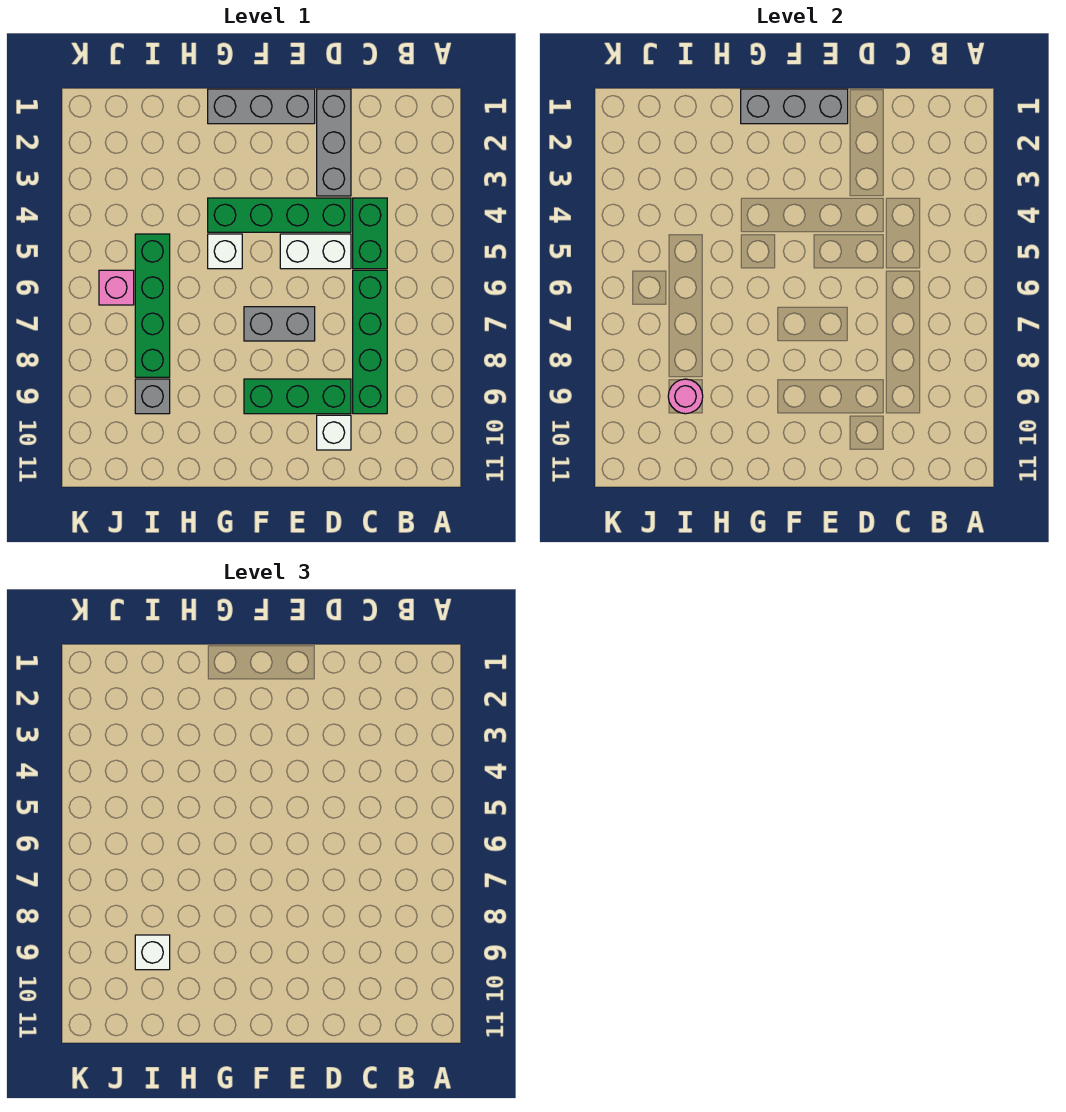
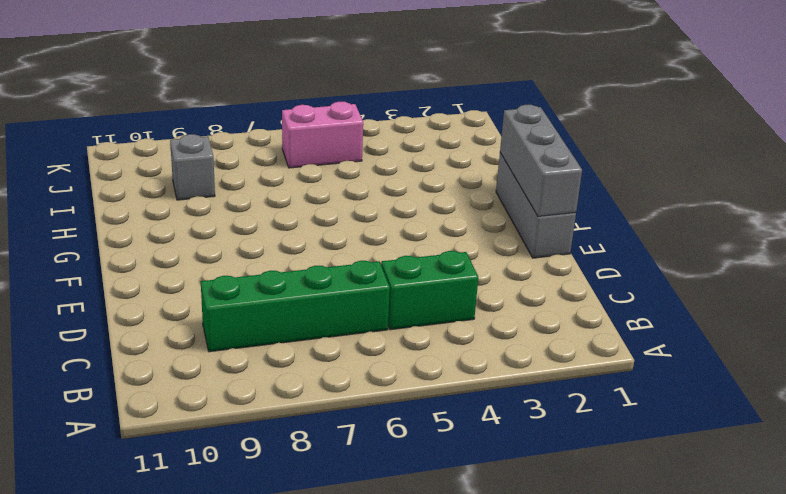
pink brick J5:J6 level 1 -> pink brick J6 level 1
none -> grey brick D1:D3 level 1
none -> green brick D4:G4 level 1
none -> white brick D5:E5 level 1

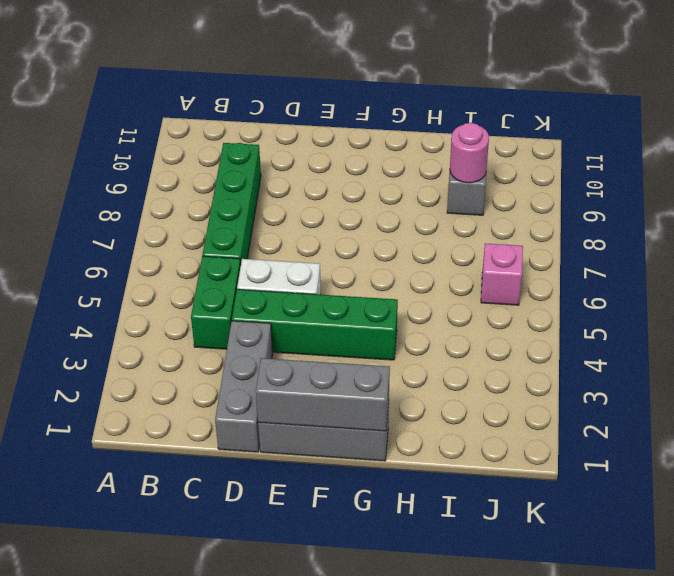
none -> green brick D9:F9 level 1
none -> white brick D10 level 1
none -> grey brick E7:F7 level 1

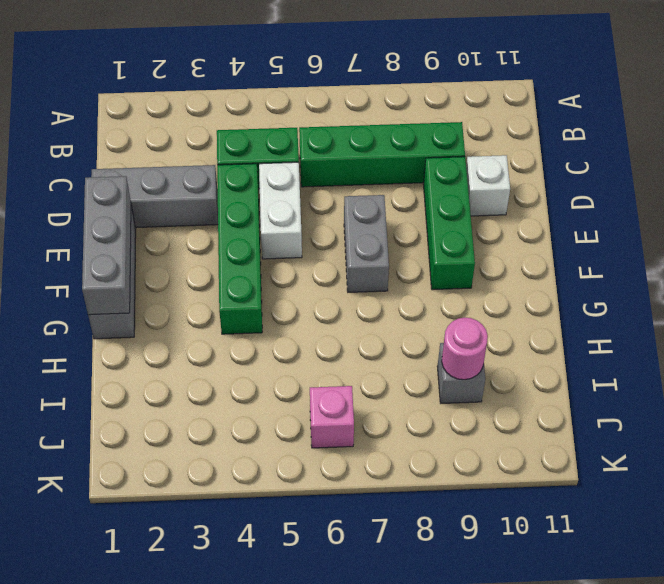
none -> white brick G5 level 1
none -> green brick I5:I8 level 1
none -> white brick I9 level 3

